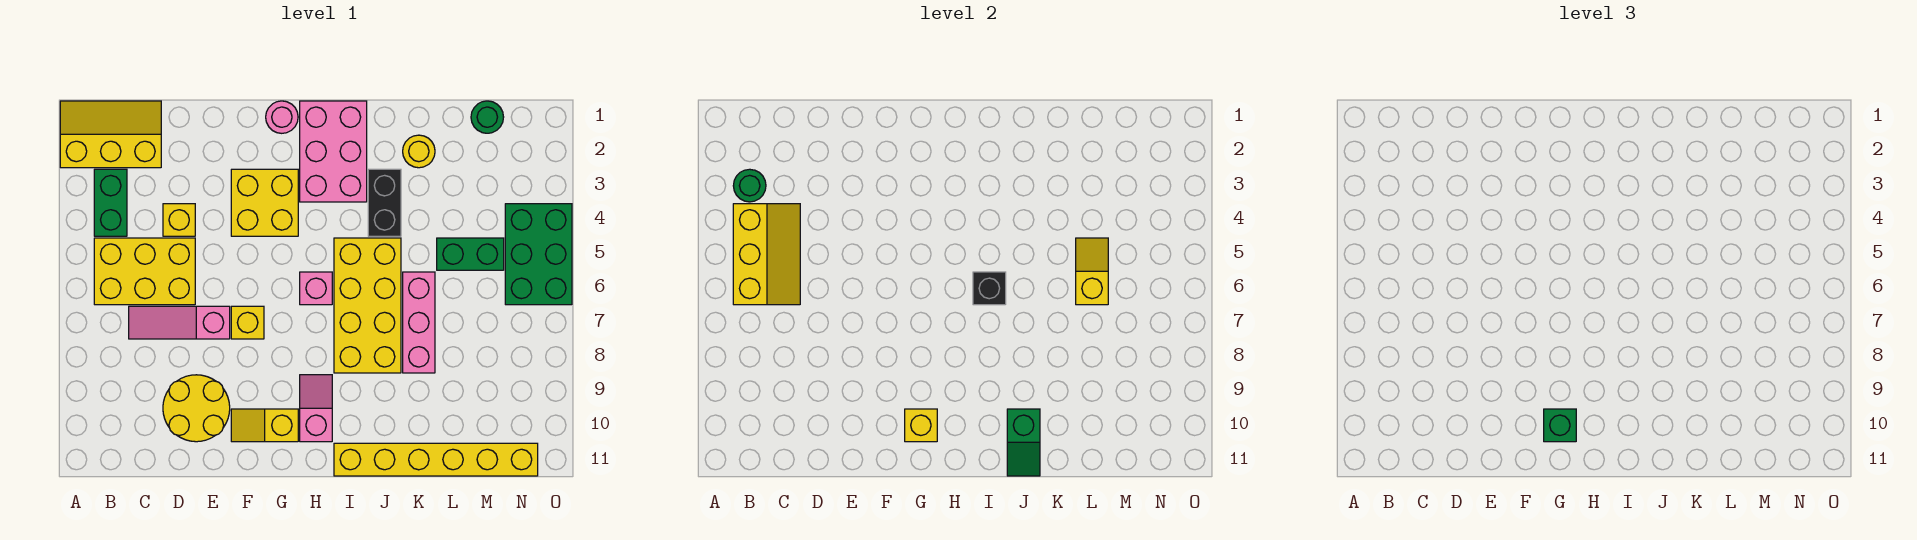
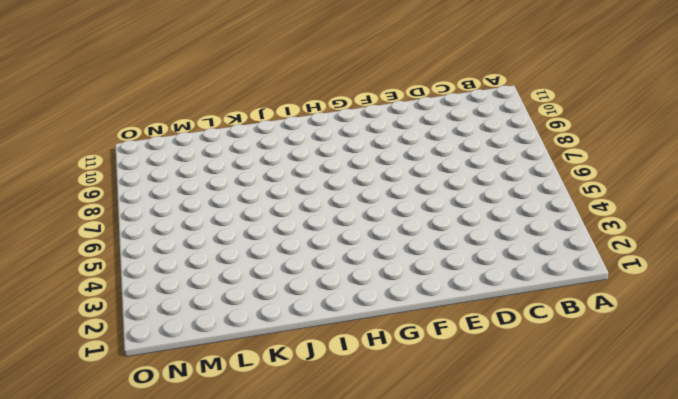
none -> yellow slope A1:C2 level 1 top 2
none -> green brick B3:B4 level 1
none -> yellow brick B5:D6 level 1

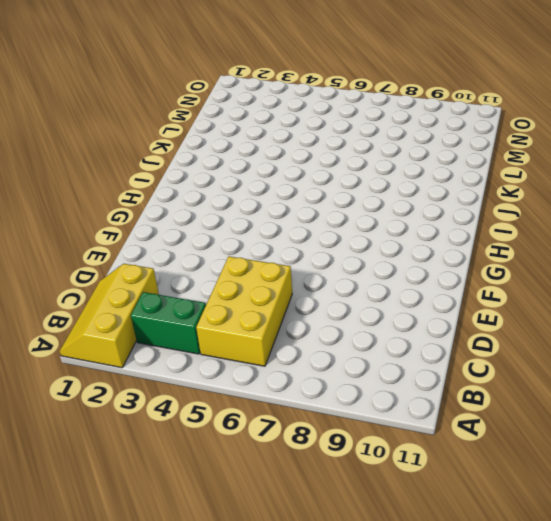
none -> pink slope C7:E7 level 1 top E
none -> yellow brick D4 level 1
none -> yellow round brick D9:E10 level 1

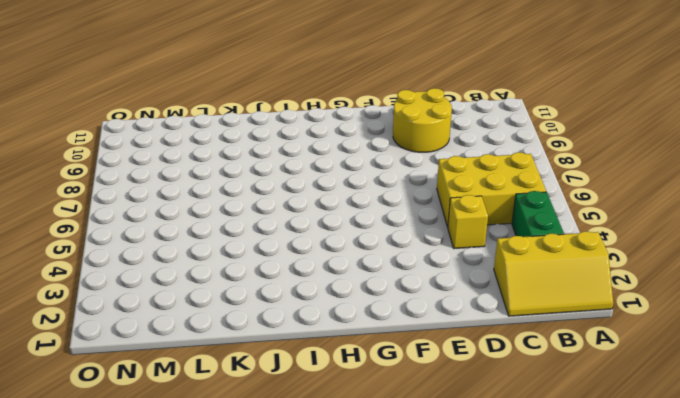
none -> pink slope C7:E7 level 1 top E
none -> yellow brick F3:G4 level 1
none -> yellow brick F7 level 1

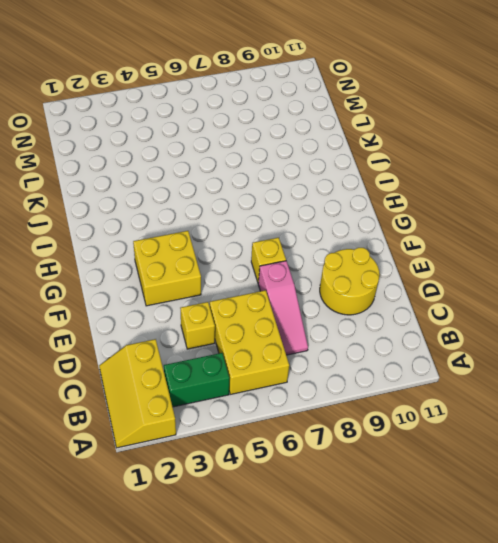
none -> yellow slope F10:G10 level 1 top G
none -> pink round brick G1 level 1
none -> pink brick H1:I3 level 1

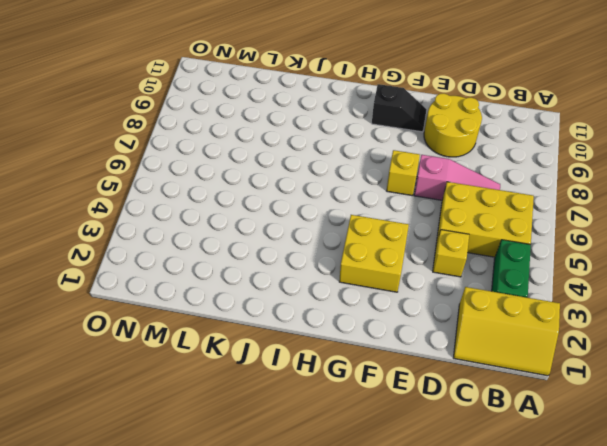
black slope F10:G10 level 1 top G -> yellow slope F10:G10 level 1 top G
none -> pink round brick G1 level 1
none -> pink brick H1:I3 level 1
none -> pink brick H6 level 1

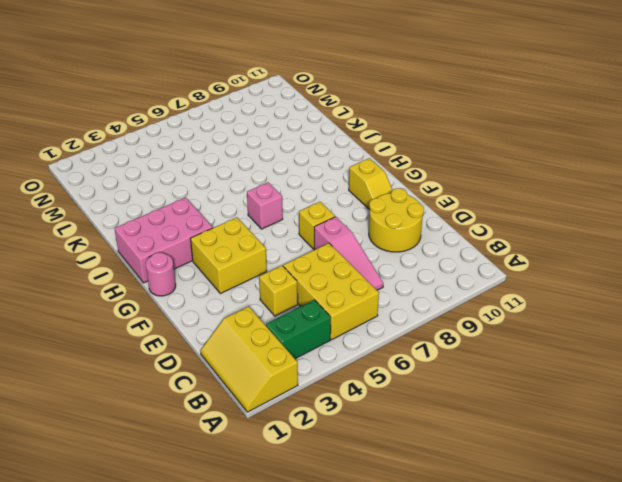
none -> pink slope H9:H10 level 1 top 10
none -> yellow brick I5:J8 level 1
none -> yellow brick I11:N11 level 1

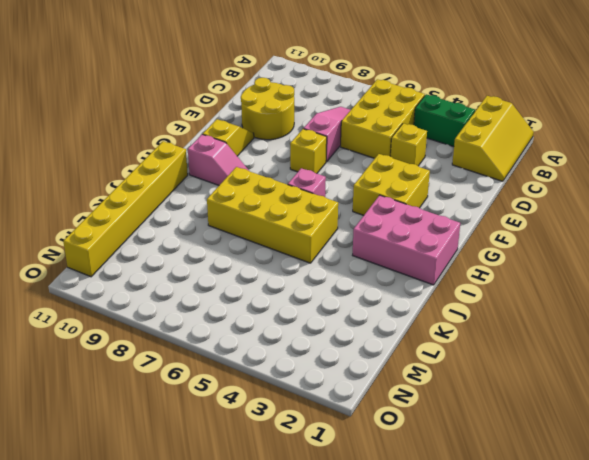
none -> pink round brick G1 level 1
none -> black brick J3:J4 level 1
none -> yellow round brick K2 level 1

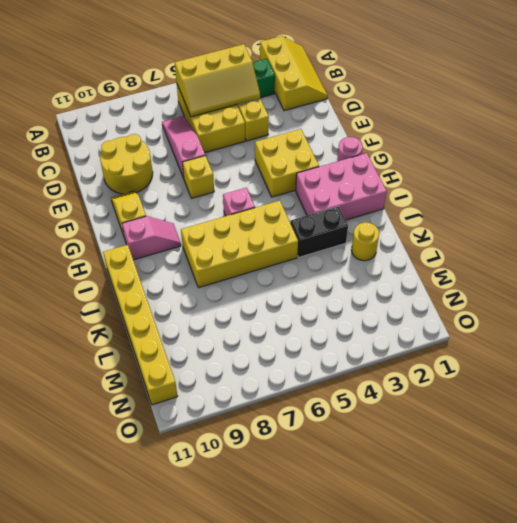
none -> pink brick K6:K8 level 1
none -> green brick L5:M5 level 1
none -> green round brick M1 level 1

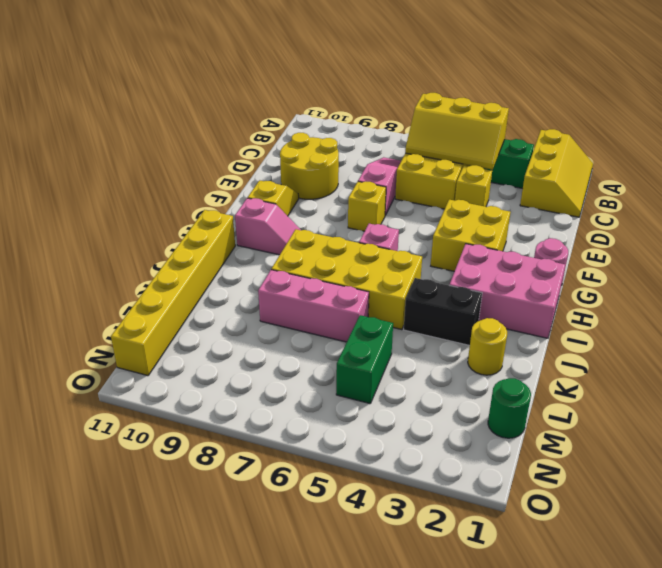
none -> green brick N4:O6 level 1
none -> green round brick B3 level 2
none -> yellow brick G10 level 2

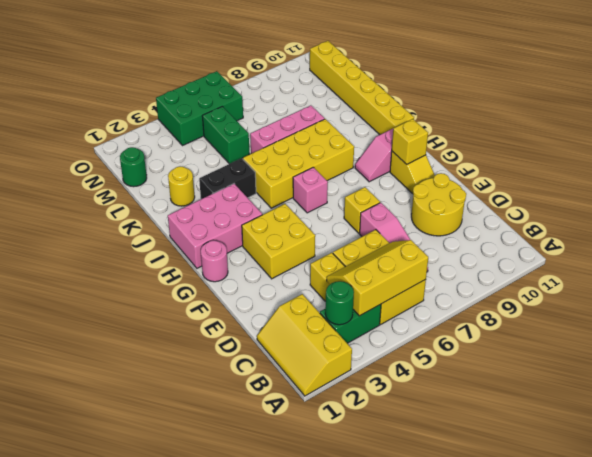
none -> black brick I6 level 2
none -> green slope J10:J11 level 2 top 10
none -> yellow slope L5:L6 level 2 top 6

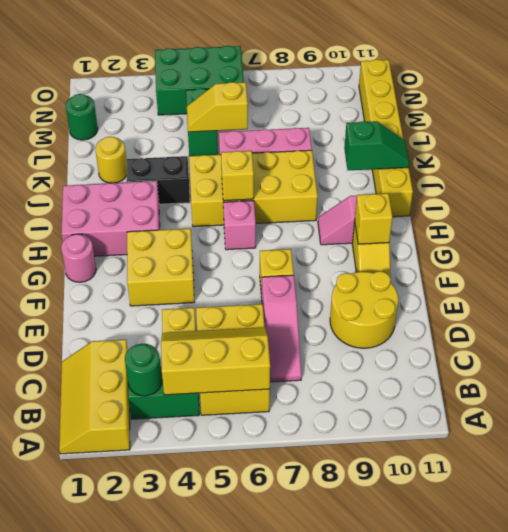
yellow brick I6 level 2 -> black brick I6 level 2
none -> green brick G10 level 3

